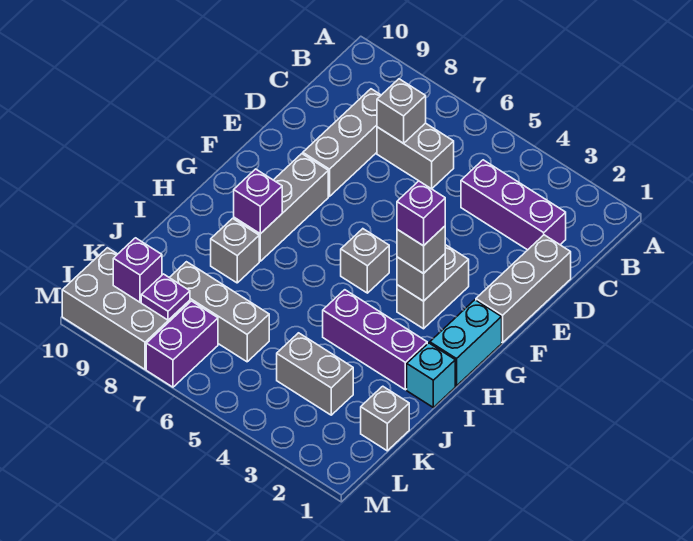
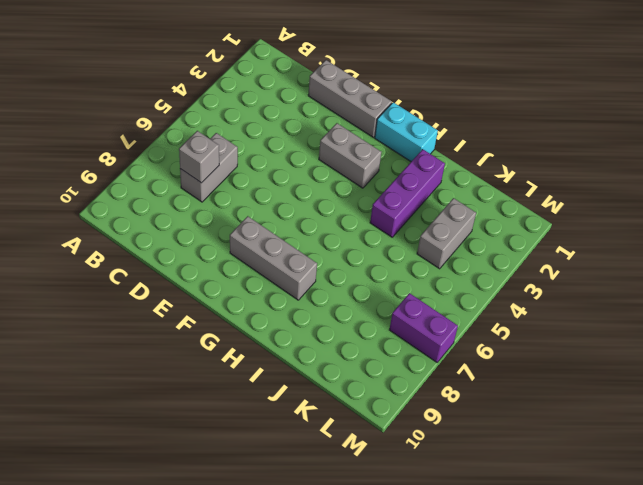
none -> purple brick C2:C4 level 1
none -> grey brick C8:E8 level 1
none -> grey brick G5 level 1

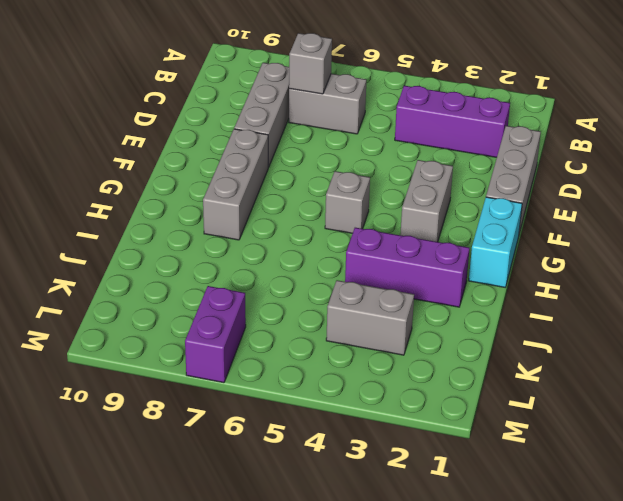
none -> cyan brick I1 level 1
none -> grey brick I8 level 1
none -> grey brick K1 level 1

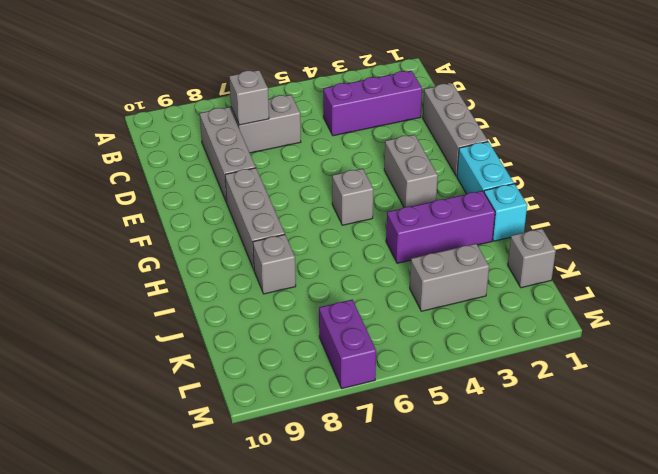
none -> grey brick K6:K8 level 1
none -> grey brick L8:M10 level 1
none -> grey brick G3 level 2

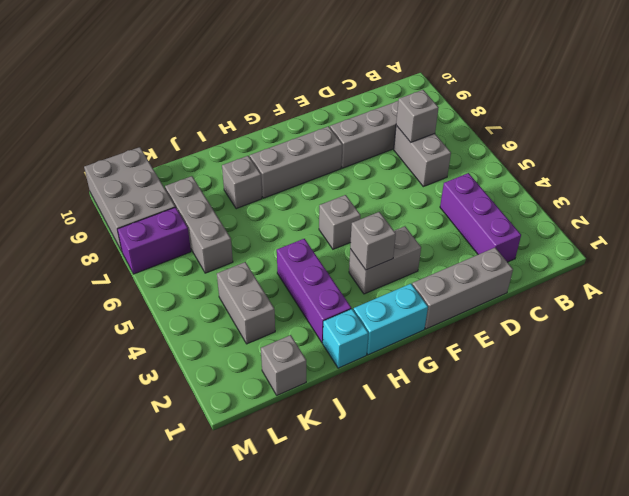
none -> purple brick H8 level 2
none -> purple plate L8 level 2
none -> purple brick L9 level 2

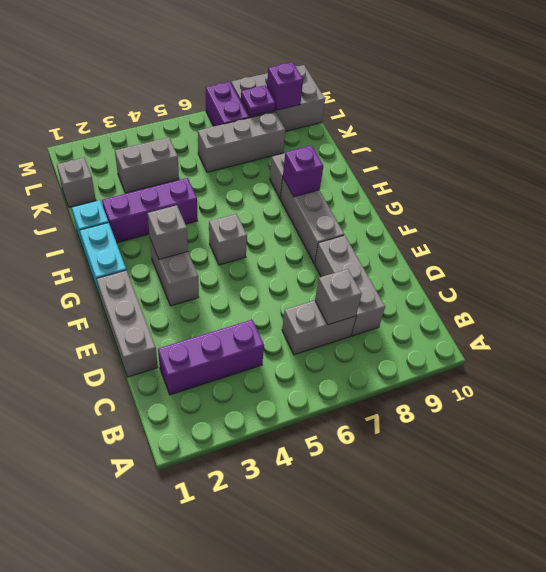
none -> grey brick G3 level 3
none -> purple brick G3 level 4

